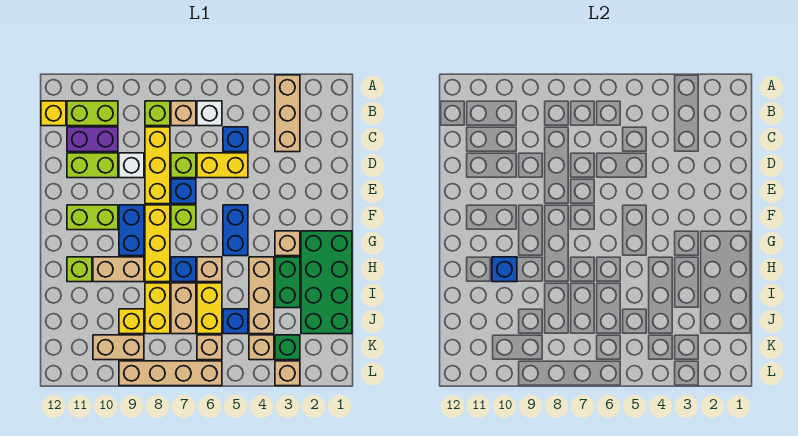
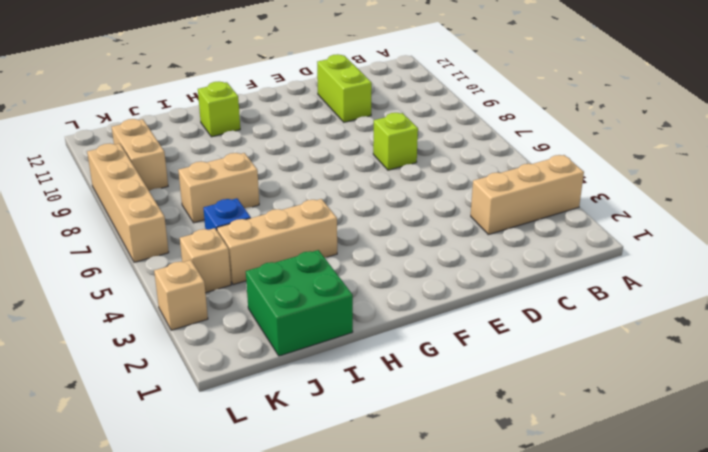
green brick I1:J2 level 1 -> green brick G1:J2 level 1
none -> white brick B6 level 1
none -> tan brick B7 level 1
none -> lime brick B8 level 1
none -> lime brick B10:B11 level 1

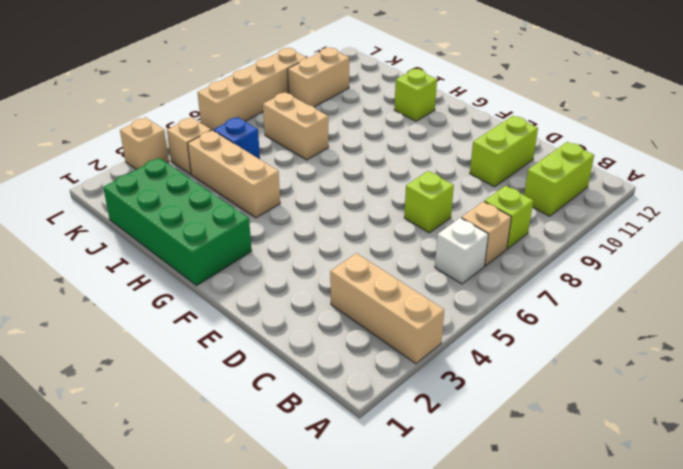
none -> yellow brick B12 level 1
none -> blue brick C5 level 1
none -> yellow brick C8:E8 level 1
none -> purple brick C10:C11 level 1

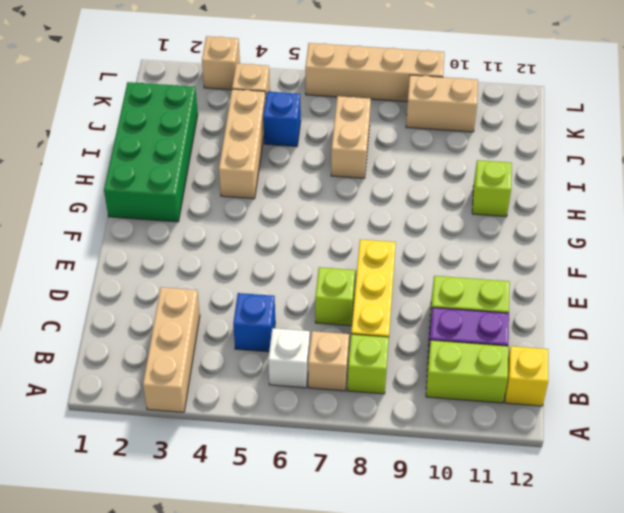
none -> yellow brick D5:D6 level 1
none -> white brick D9 level 1
none -> blue brick E7 level 1
none -> blue brick F5:G5 level 1

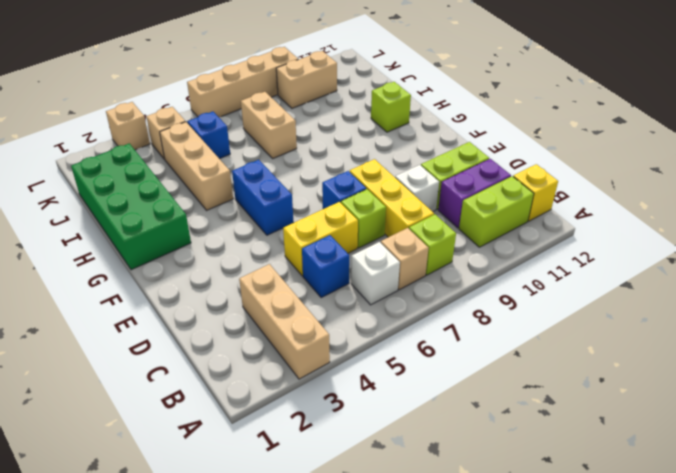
none -> lime brick F7 level 1
none -> yellow brick F8:H8 level 1
none -> blue brick F9:G9 level 1
none -> lime brick F10:F11 level 1

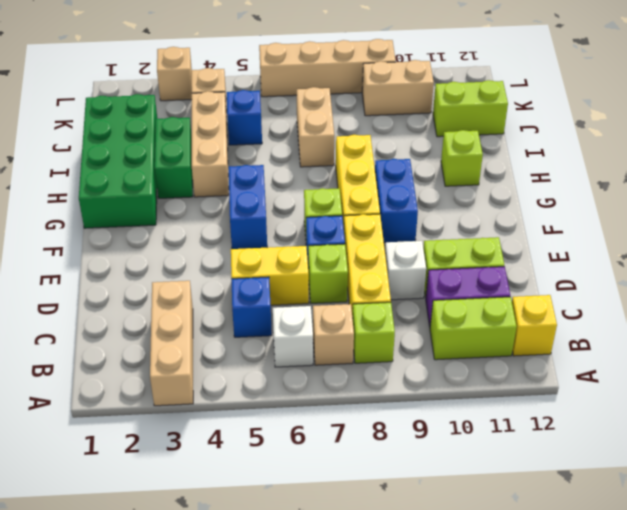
lime brick J11:J12 level 1 -> lime brick F10:F11 level 1
none -> tan brick G3 level 1
none -> tan brick H6 level 1
none -> blue brick H7 level 1
none -> tan brick H9:H10 level 1

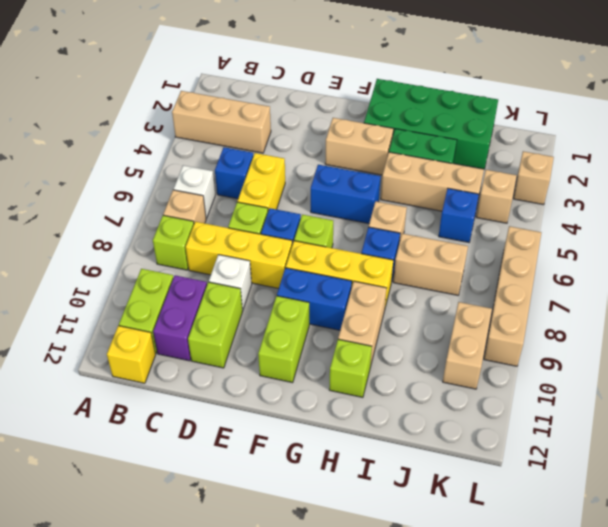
tan brick F3:G3 level 1 -> tan brick G3 level 1
none -> yellow brick I6:J6 level 1
none -> yellow brick I8:J8 level 1
none -> yellow brick J9 level 1
none -> green brick K3 level 1

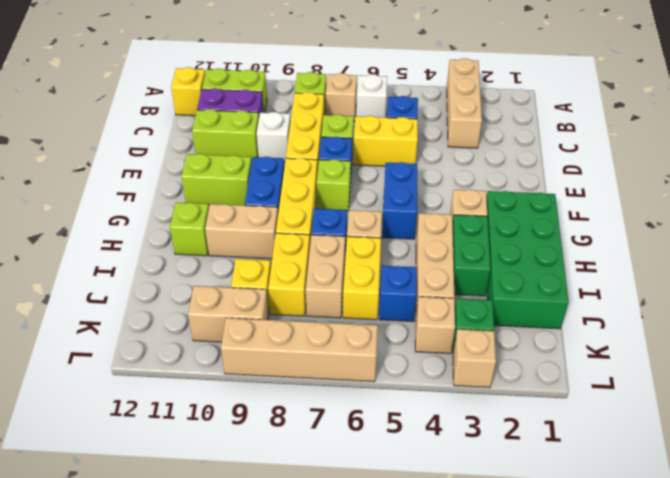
none -> tan brick K6 level 1
none -> blue brick H10 level 2

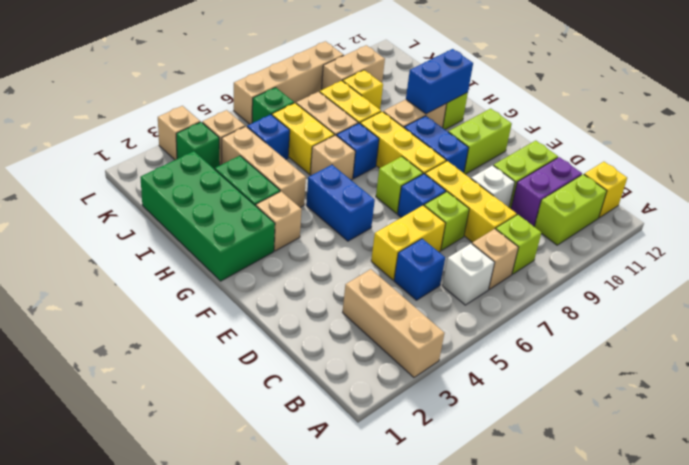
blue brick H10:H11 level 2 -> blue brick H10 level 2
green brick K6 level 1 -> tan brick K6 level 1

